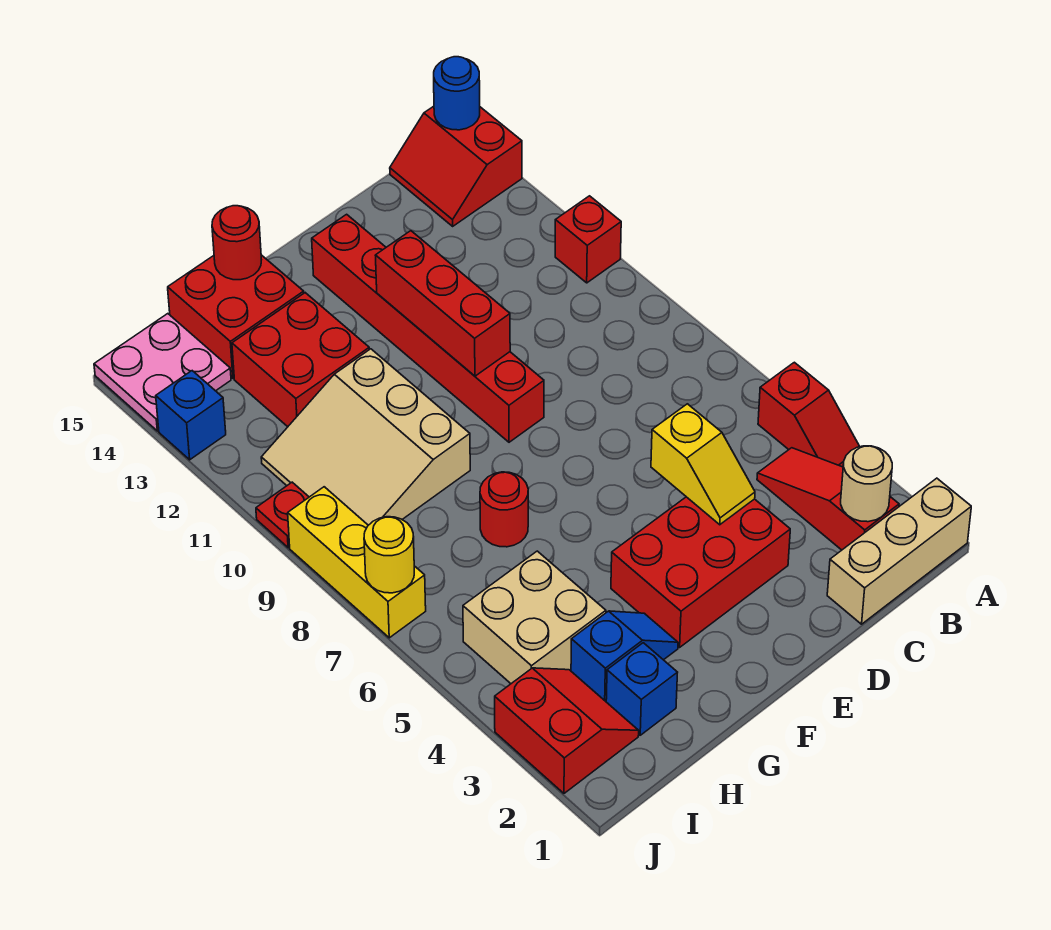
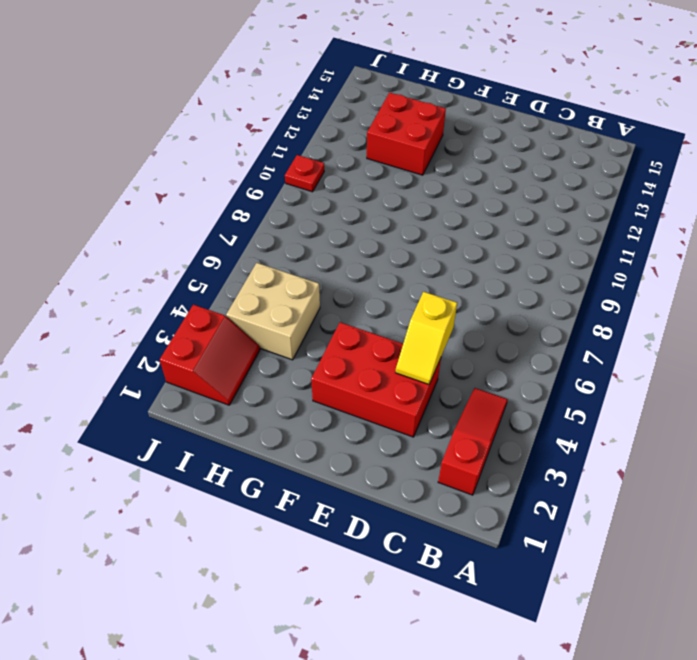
none -> tan brick A1:C1 level 1
none -> red slope A4:A5 level 1 top 5
none -> red brick A11 level 1

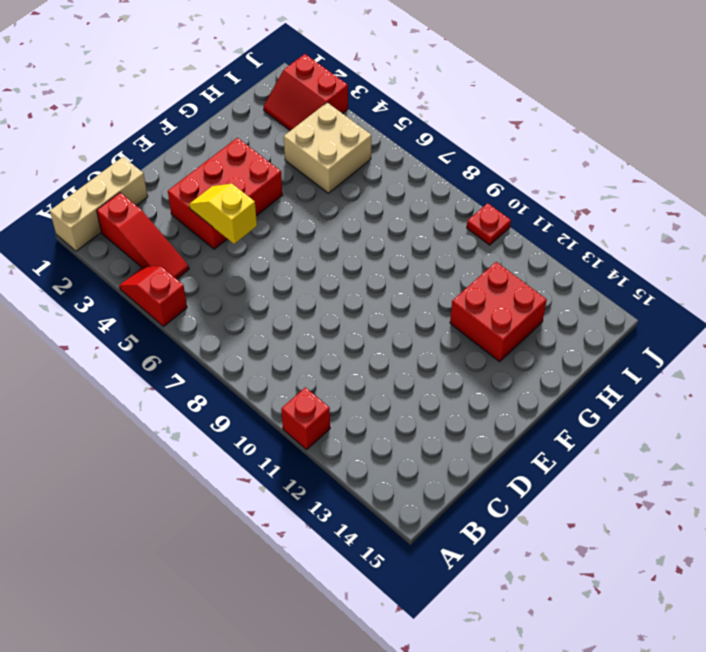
none -> red slope A14:B15 level 1 top A
none -> red brick E9:E14 level 1
none -> blue slope G3:H3 level 1 top H

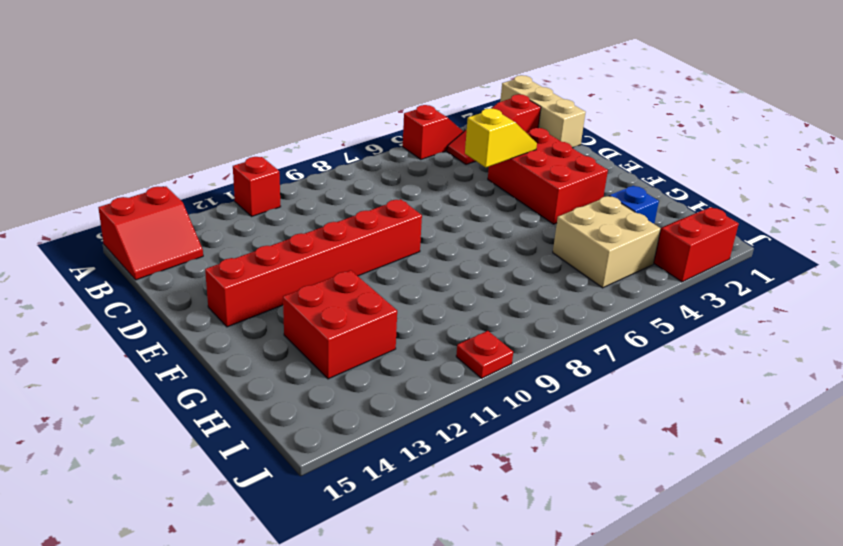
none -> red round brick G7 level 1
none -> tan slope G9:I11 level 1 top G
none -> red brick G14:H15 level 1

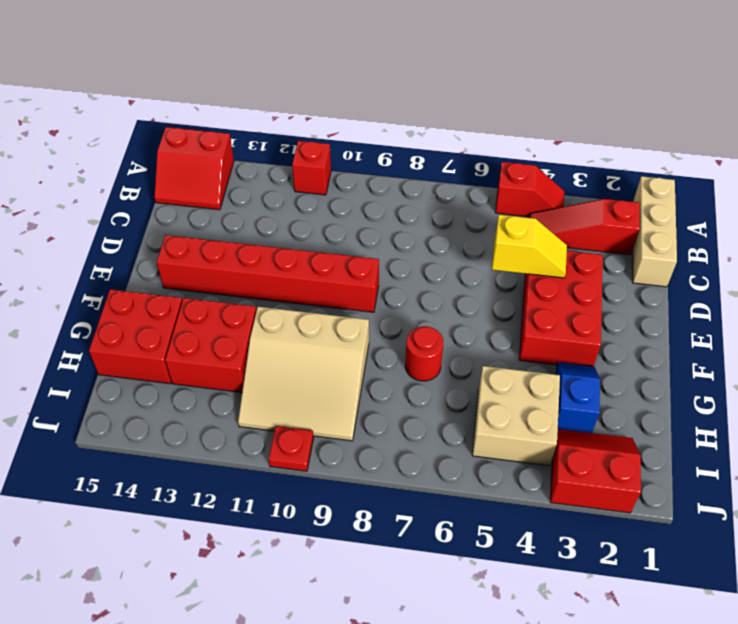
none -> blue brick H2 level 1
none -> pink plate I14:J15 level 1
none -> yellow brick J7:J9 level 1

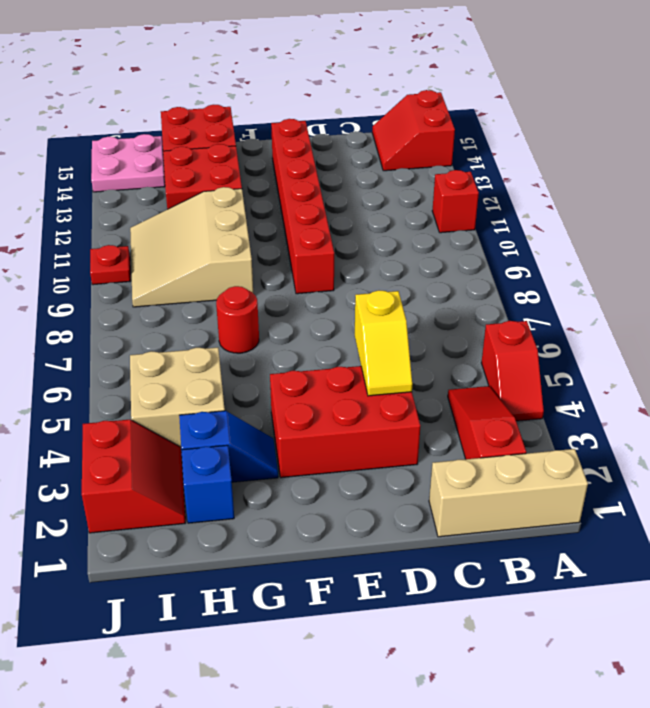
none -> yellow brick J7:J9 level 1
none -> blue brick J13 level 1
none -> blue round brick A15 level 2

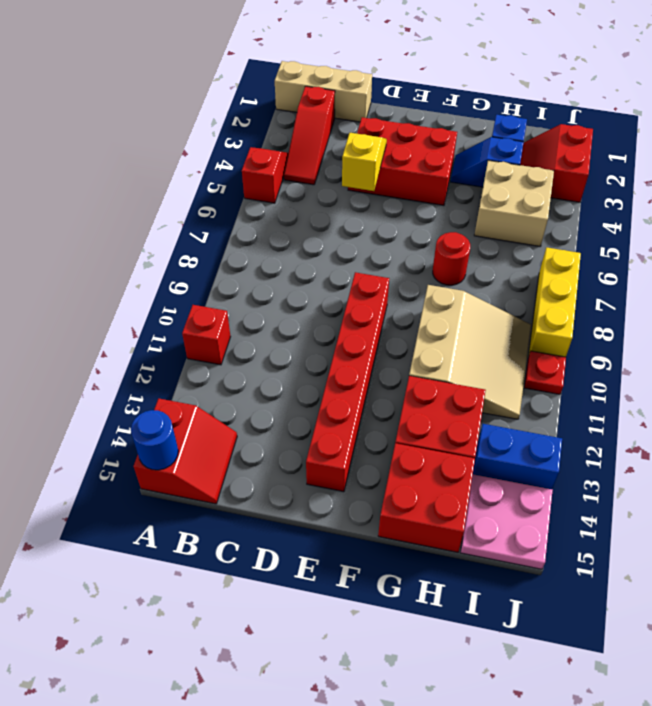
blue brick I13:J13 level 1 -> blue brick J13 level 1
none -> tan round brick B2 level 2
none -> red brick E10:E12 level 2
none -> red round brick G15 level 2

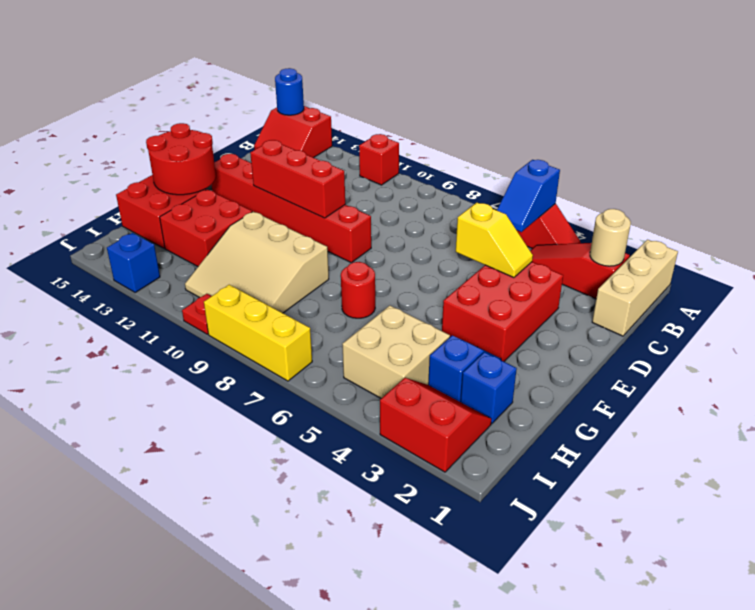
blue slope A5:B5 level 2 top A -> none
red round brick F14:G15 level 2 -> red round brick G15 level 2
none -> pink plate I14:J15 level 1
none -> yellow round brick J7 level 2

